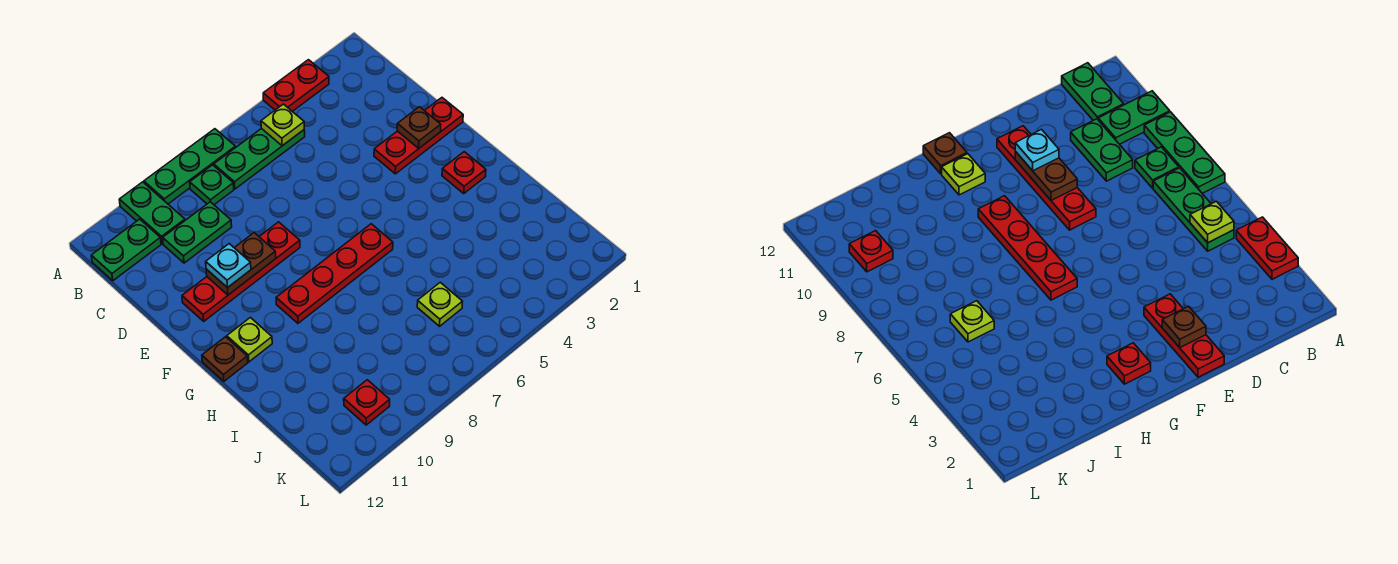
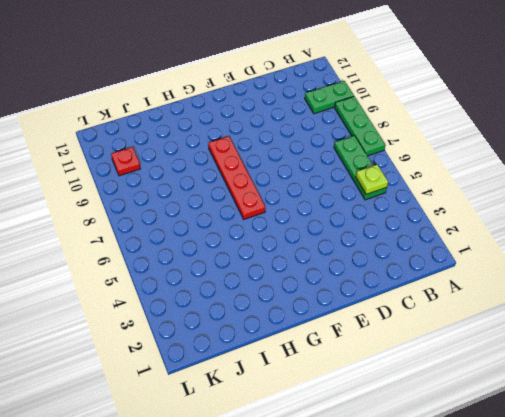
none -> red plate A3:A4 level 1
none -> green plate B8 level 1
none -> green plate B11:B12 level 1

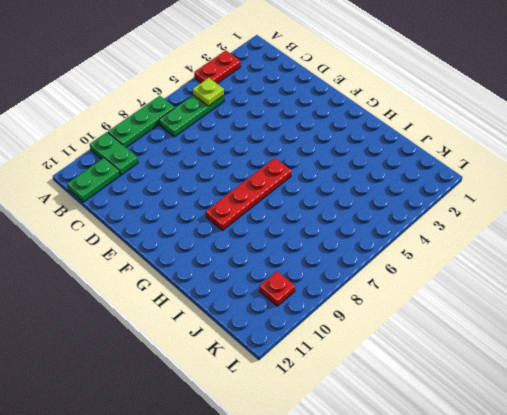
none -> green plate B8 level 1
none -> green plate C9:C10 level 1
none -> red plate E1:E3 level 1

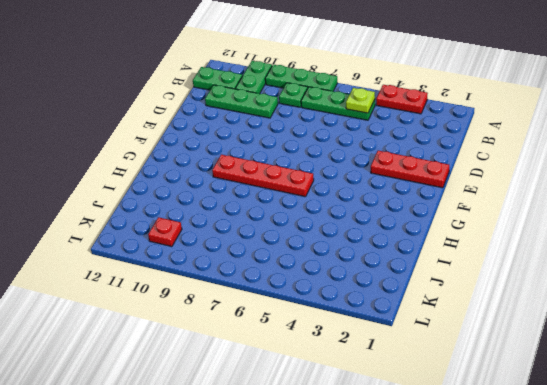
green plate C9:C11 level 1 -> green plate C9:C10 level 1
none -> red plate E8:E11 level 1
none -> red plate G2 level 1
none -> lime plate G11 level 1

